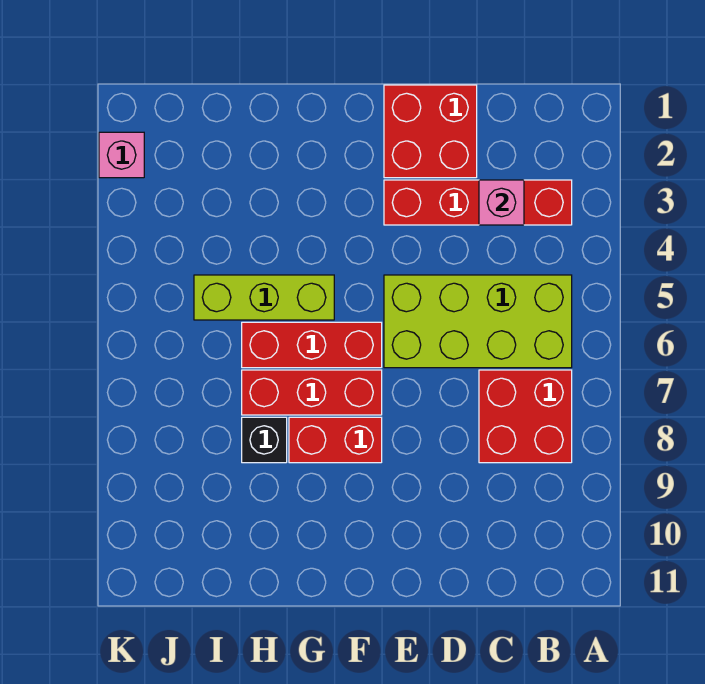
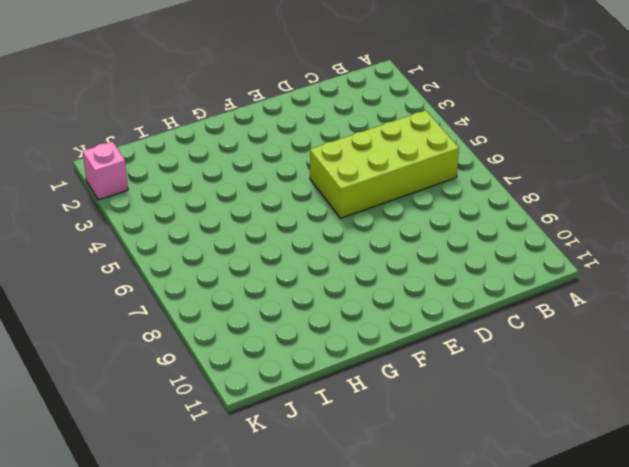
none -> red brick B3:E3 level 1
none -> red brick B7:C8 level 1

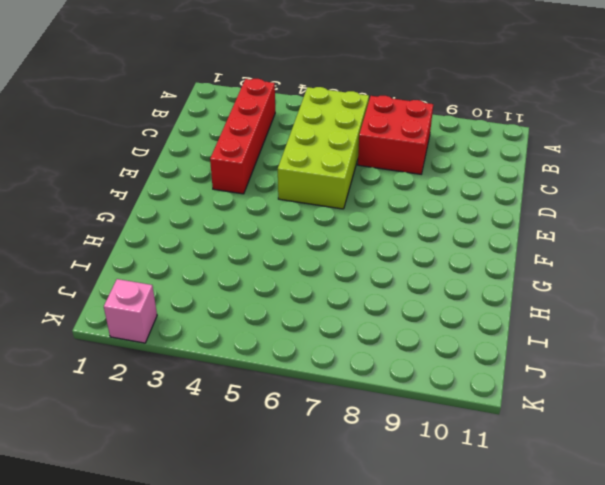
none -> red brick D1:E2 level 1
none -> red brick F6:H6 level 1

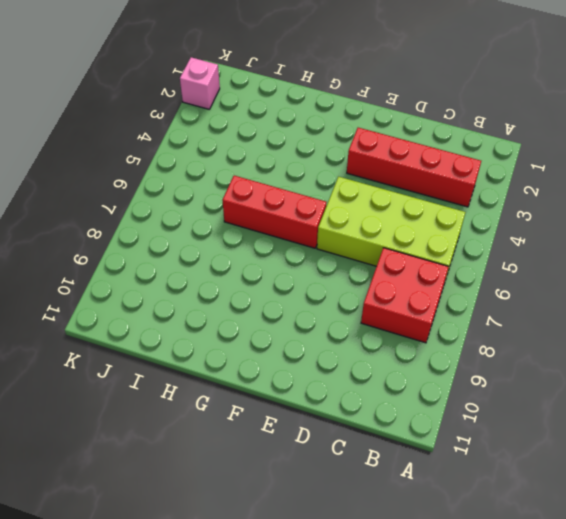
none -> red brick D1:E2 level 1
none -> red brick F7:H7 level 1

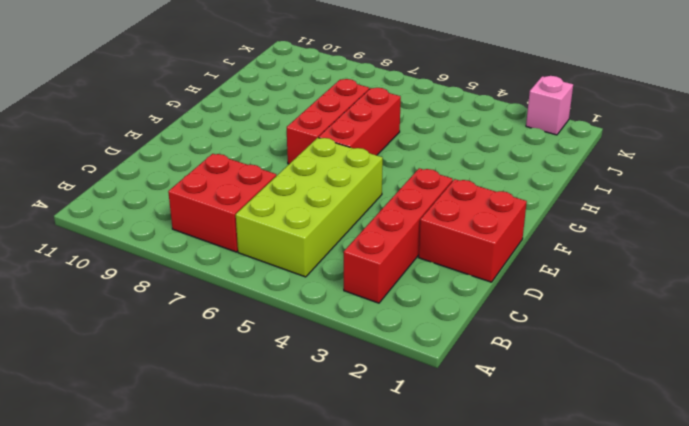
none -> red brick F8:G8 level 1
none -> lime brick G5:I5 level 1

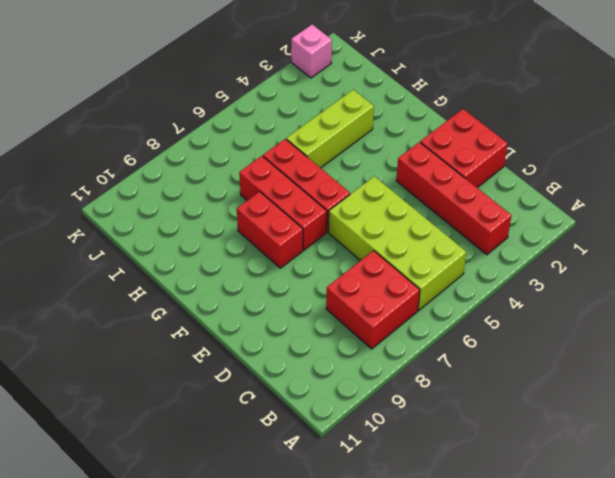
lime brick H3:H5 level 1 -> lime brick G5:I5 level 1
none -> black brick H8 level 1
none -> pink brick C3 level 2

